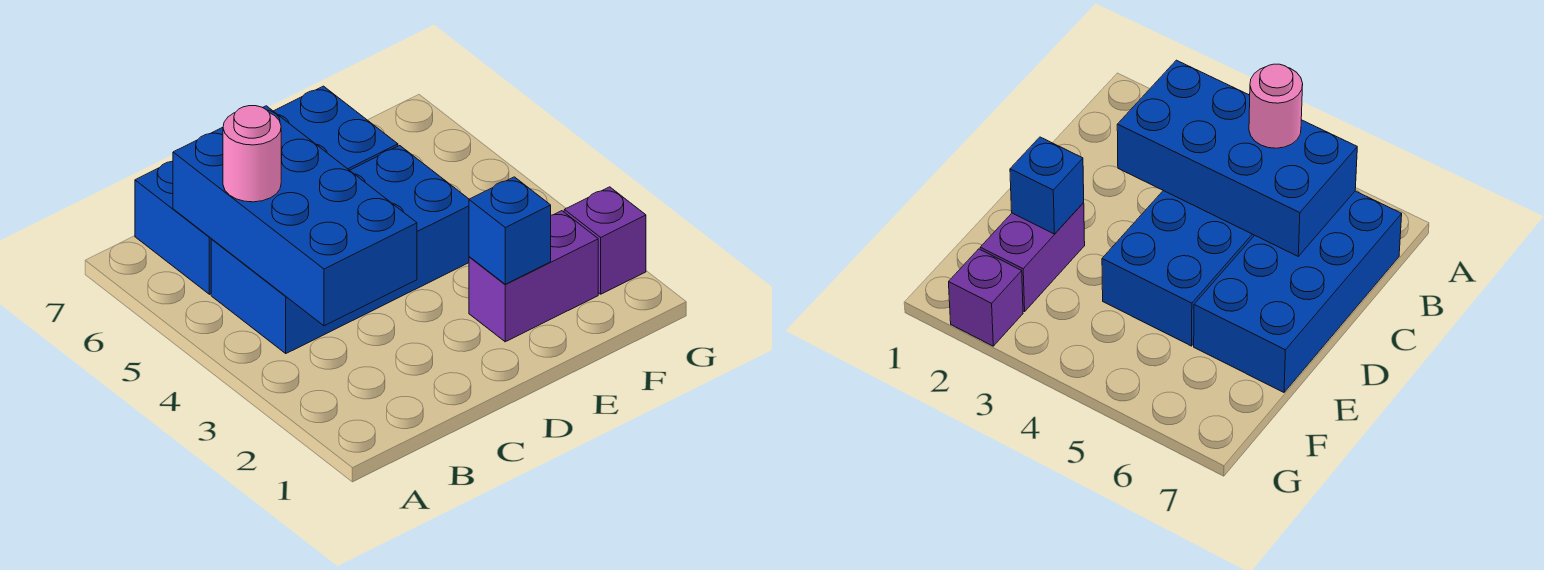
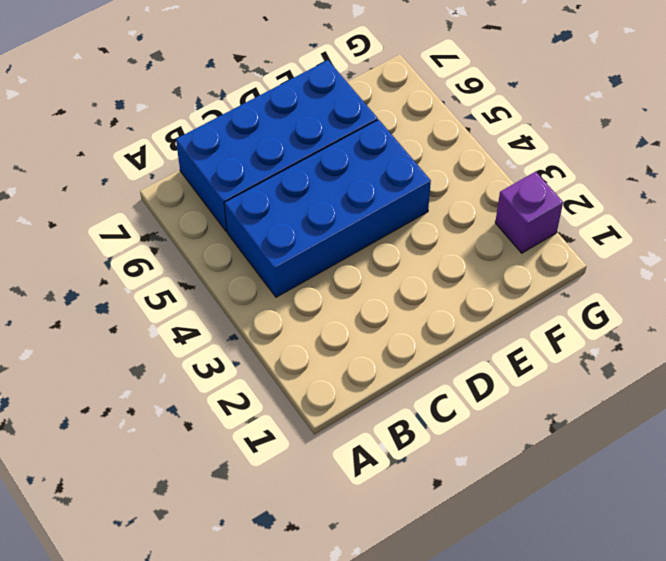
none -> purple brick E2:F2 level 1
none -> blue brick B3:C6 level 2

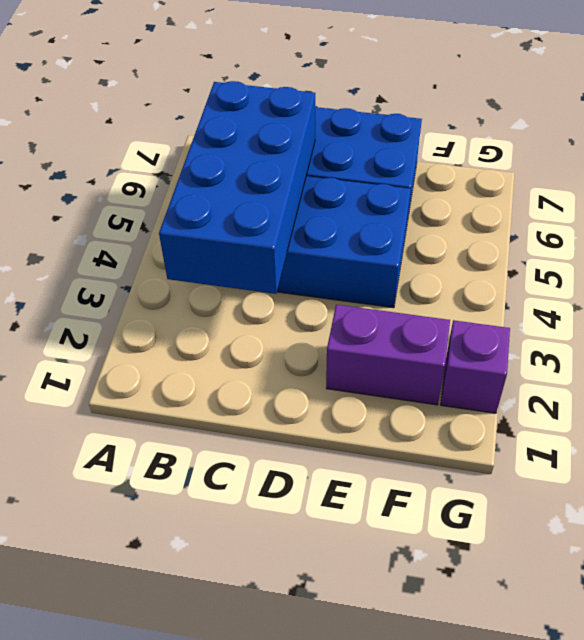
none -> blue brick E2 level 2
none -> pink round brick B5 level 3

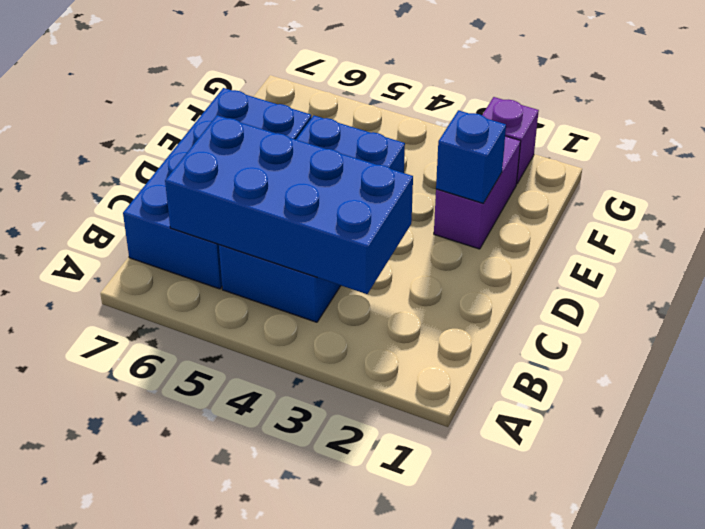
none -> pink round brick B5 level 3

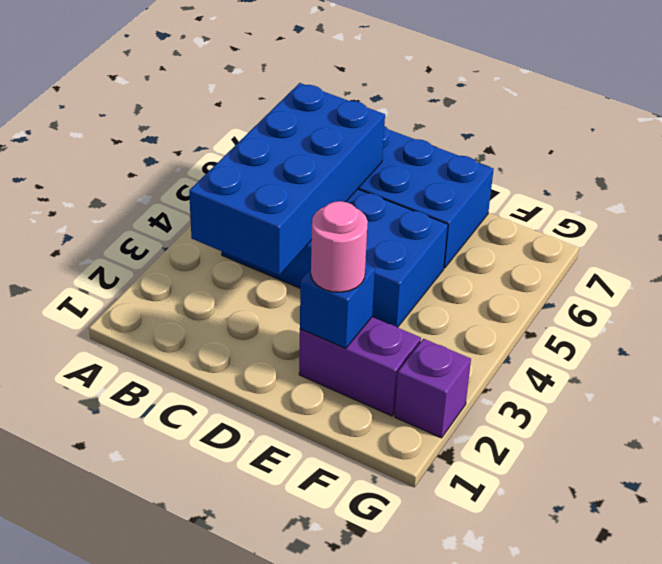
pink round brick E2 level 3 -> pink round brick B5 level 3

